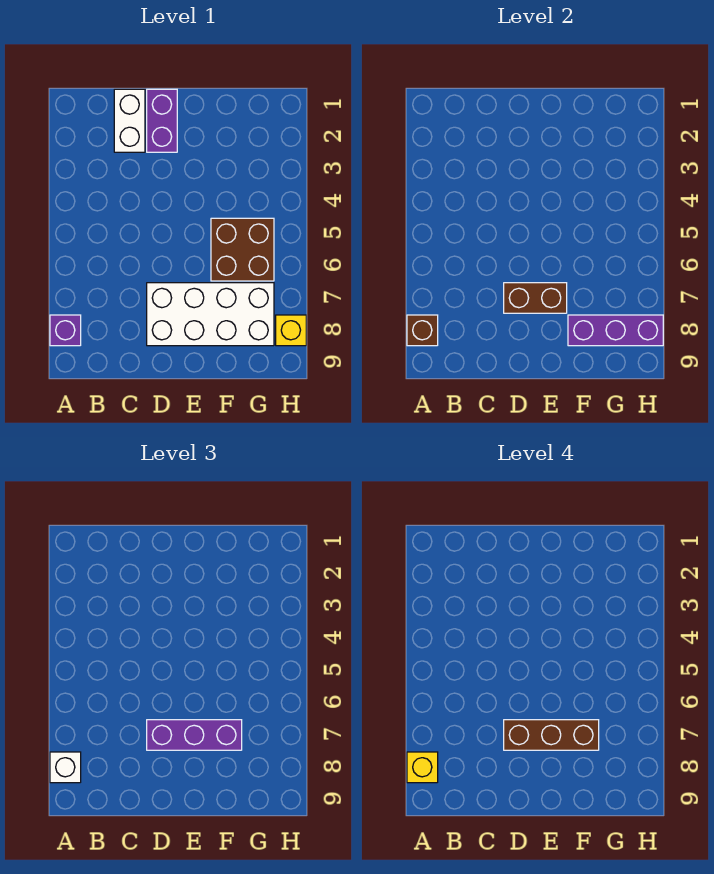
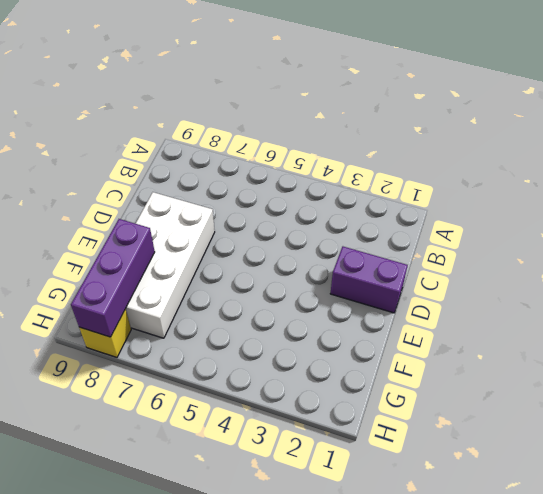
none -> purple brick A8 level 1
none -> white brick C1:C2 level 1
none -> brown brick F5:G6 level 1

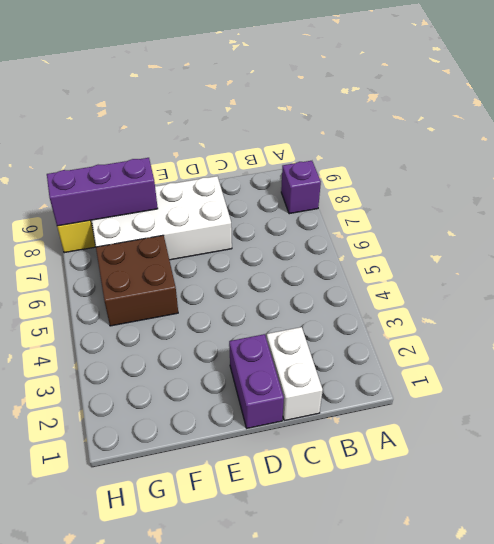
none -> brown brick A8 level 2
none -> brown brick D7:E7 level 2
none -> white brick A8 level 3

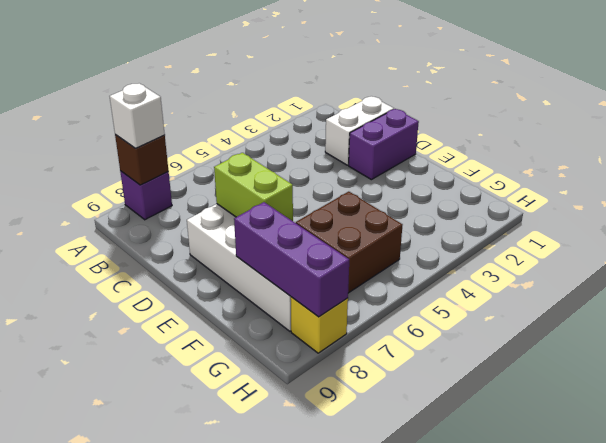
lime brick D7:E7 level 2 -> brown brick D7:E7 level 2
none -> purple brick D7:F7 level 3
none -> yellow brick A8 level 4
none -> brown brick D7:F7 level 4

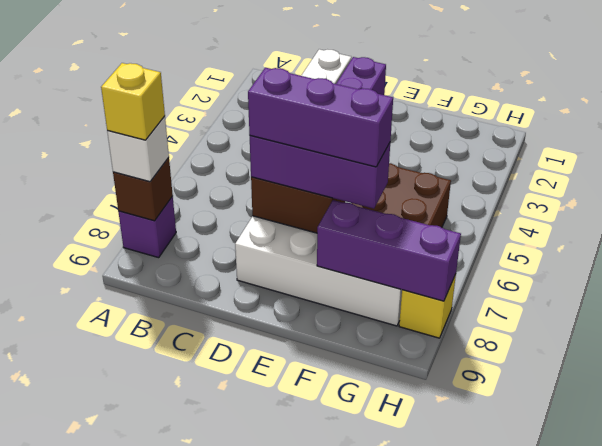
purple brick D7:F7 level 4 -> brown brick D7:F7 level 4

